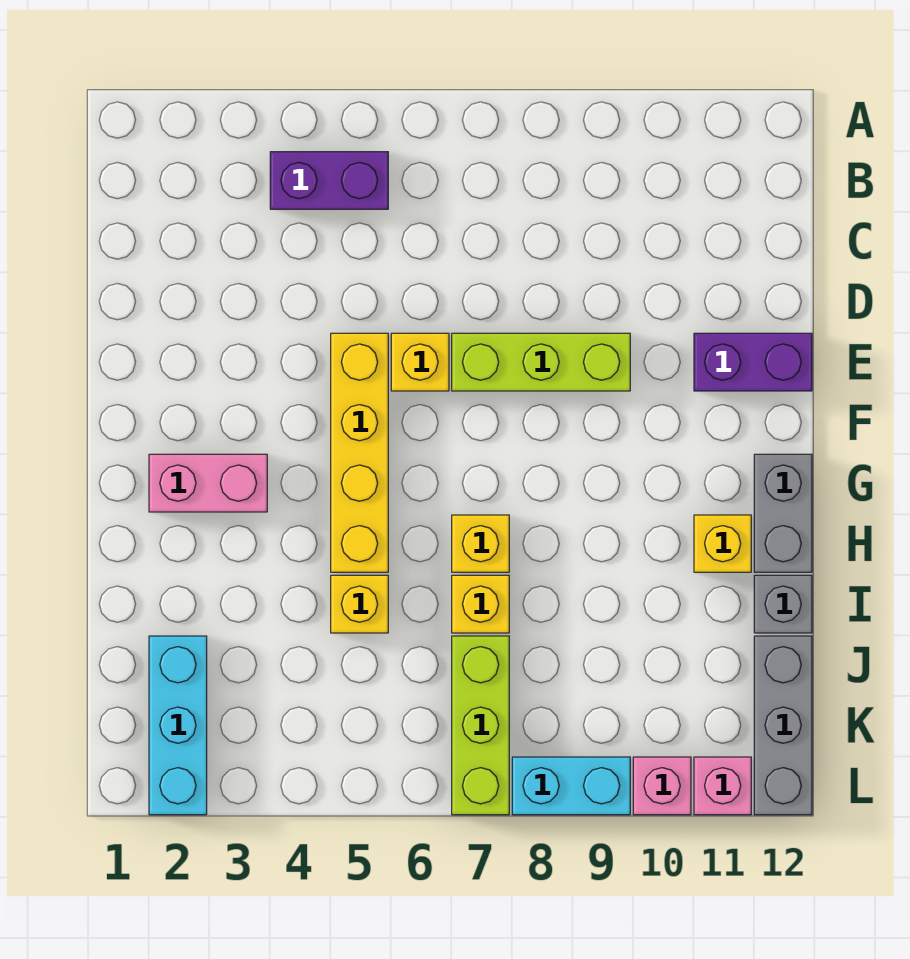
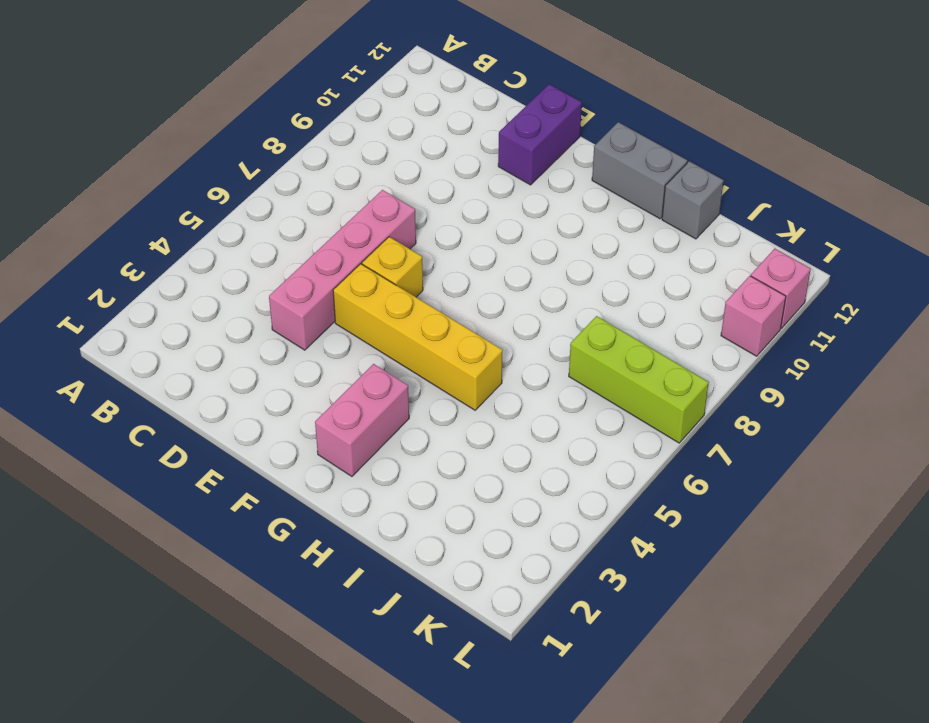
pink brick D4:D7 level 1 -> none
none -> purple brick B4:B5 level 1
none -> lime brick E7:E9 level 1
none -> yellow brick H7 level 1

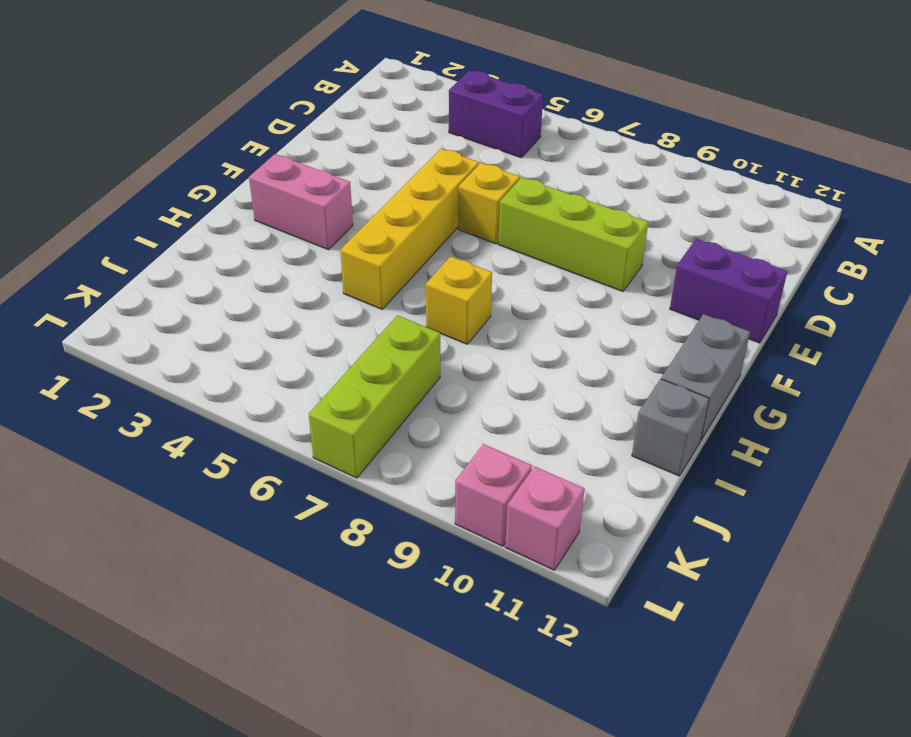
none -> yellow brick H11 level 1
none -> yellow brick I5 level 1
none -> yellow brick I7 level 1

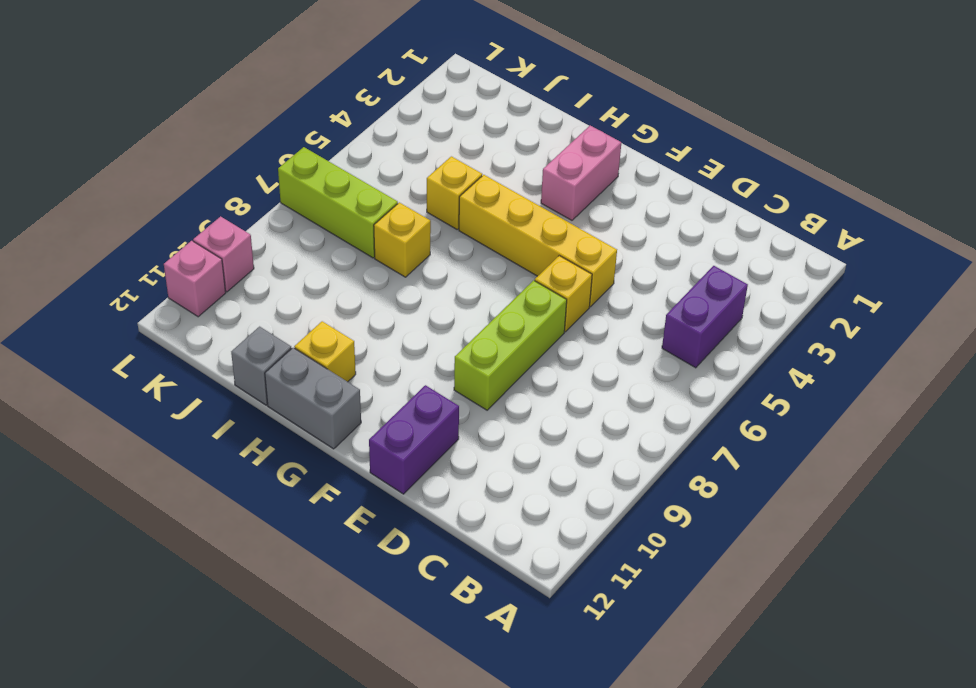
none -> yellow brick H7 level 1
none -> cyan brick J2:L2 level 1
none -> grey brick J12:L12 level 1

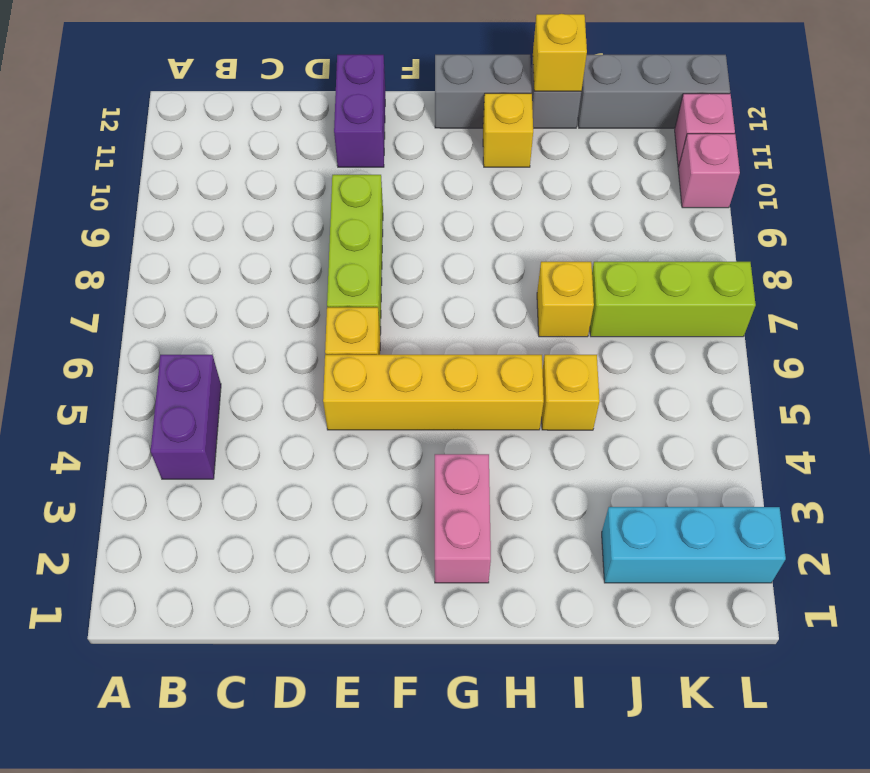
yellow brick I12 level 2 -> yellow brick H7 level 1
none -> cyan brick L8:L9 level 1

